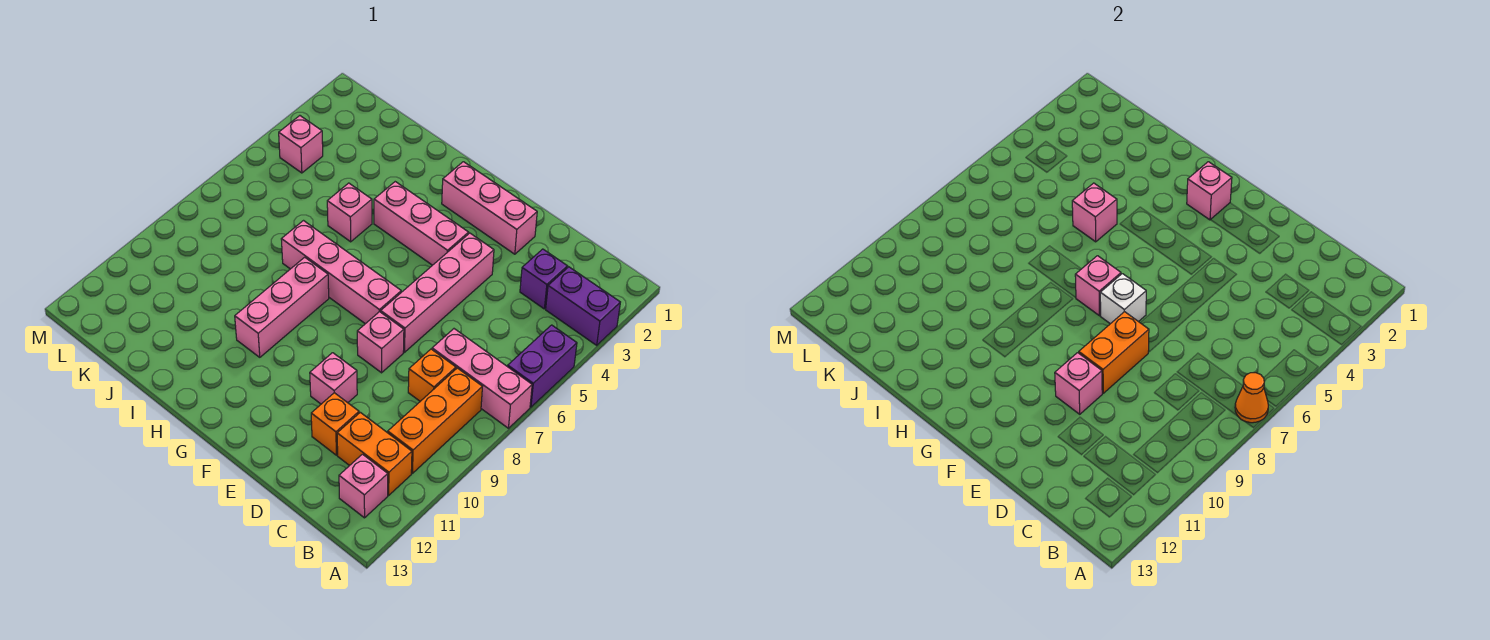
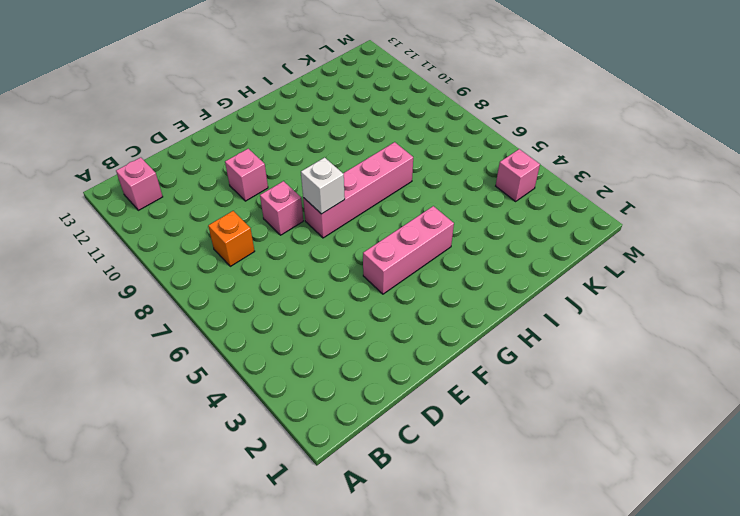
none -> purple brick A3:B3 level 1
none -> purple brick A5:A6 level 1
none -> pink brick A7:C7 level 1

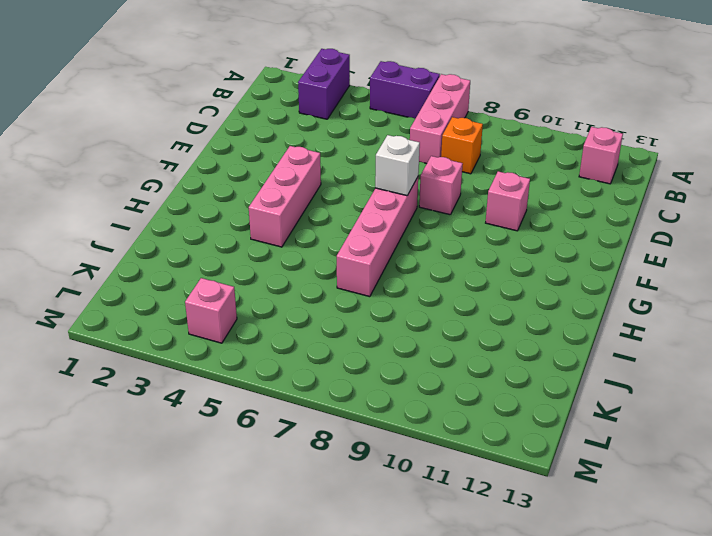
none -> orange brick B8:B10 level 1
none -> orange brick B11:C11 level 1
none -> purple brick C3 level 1

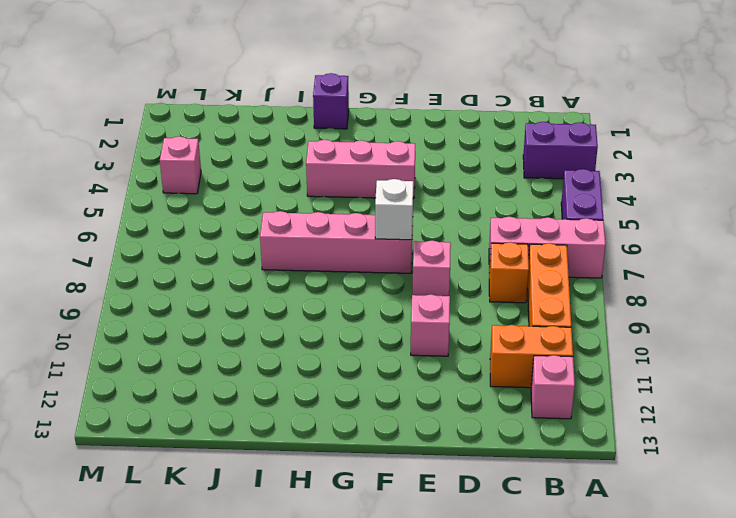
purple brick H1 level 1 -> purple brick C3 level 1
none -> orange brick D11 level 1
none -> pink brick E2:G2 level 1
none -> pink brick E4:E7 level 1

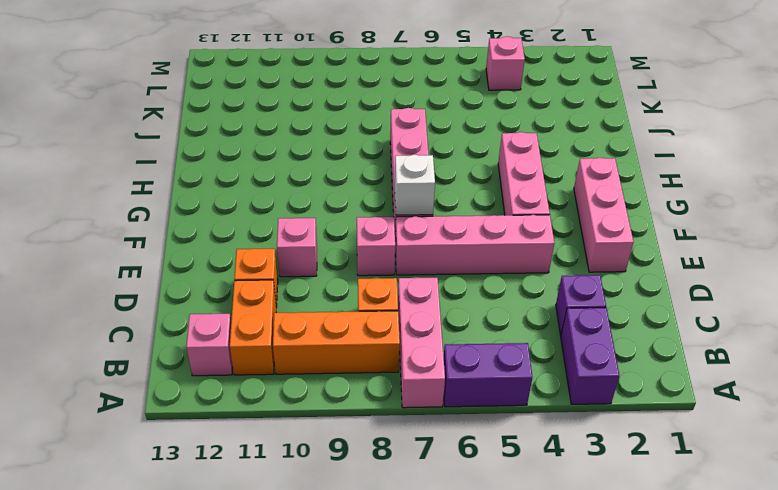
none -> pink brick H8:H10 level 1
none -> pink brick I5 level 1
none -> orange cone A7 level 2

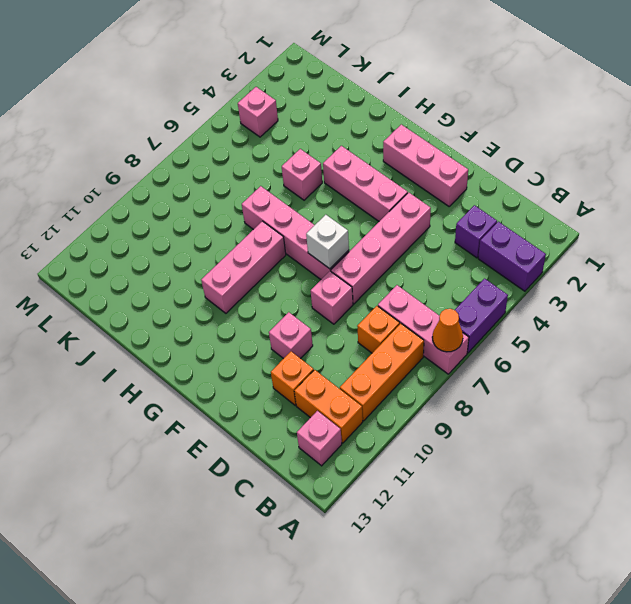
none -> orange brick E8:E9 level 2
none -> pink brick E10 level 2
none -> pink brick G2 level 2

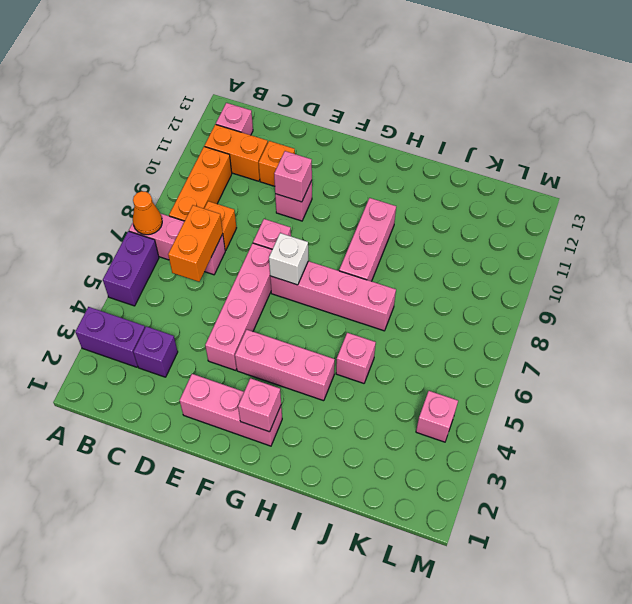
orange brick C6:C7 level 2 -> orange brick E8:E9 level 2
none -> pink brick G7 level 2
none -> pink brick I5 level 2

